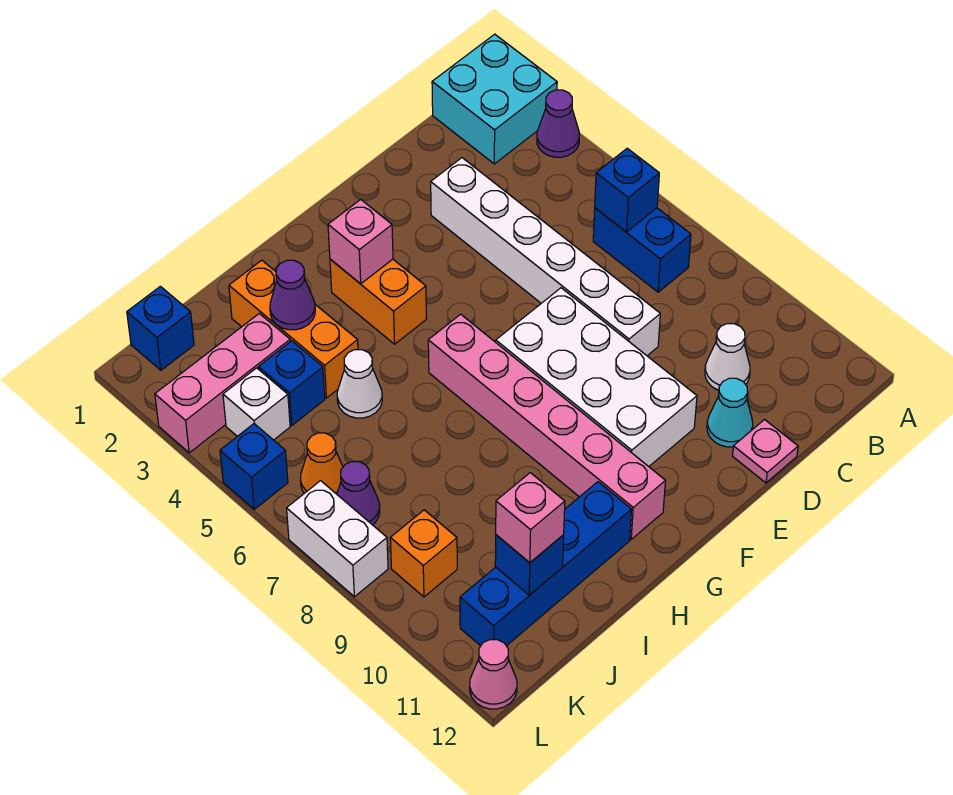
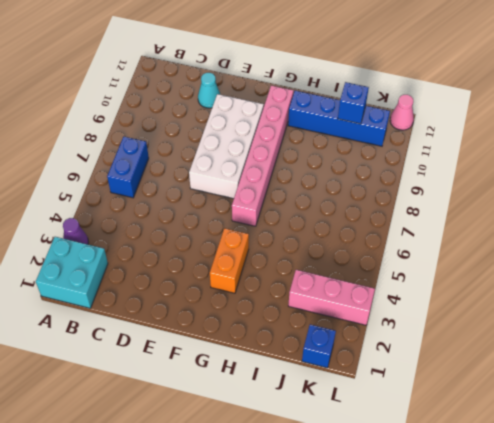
none -> white cone C10 level 1
none -> white brick D3:D8 level 1
none -> pink plate D12 level 1

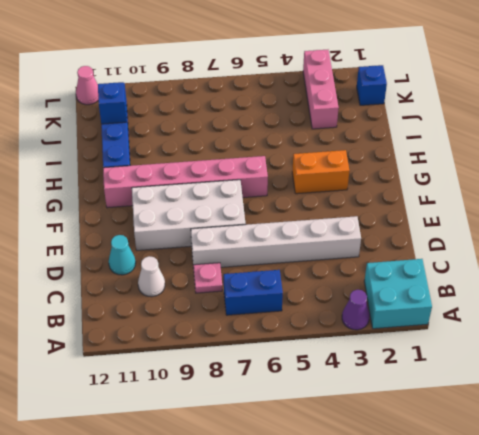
pink plate C8 level 1 -> pink plate D12 level 1
none -> orange brick I2:I4 level 1
none -> white cone I5 level 1
none -> blue brick J4 level 1

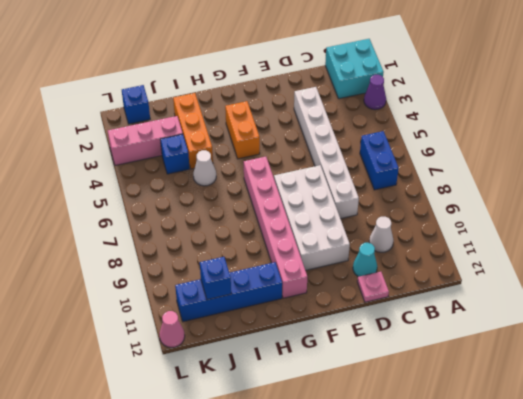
none -> white brick K4 level 1
none -> orange cone K6 level 1
none -> purple cone K7 level 1

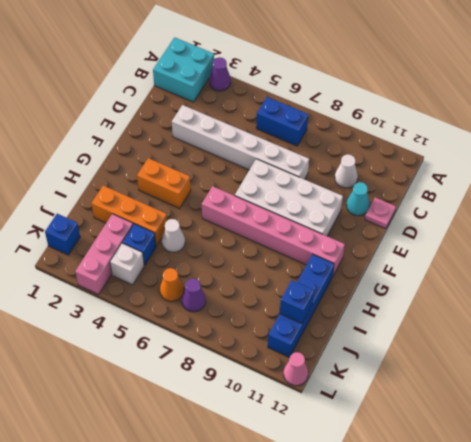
none -> orange brick K9 level 1
none -> blue brick L5 level 1
none -> white brick L7:L8 level 1

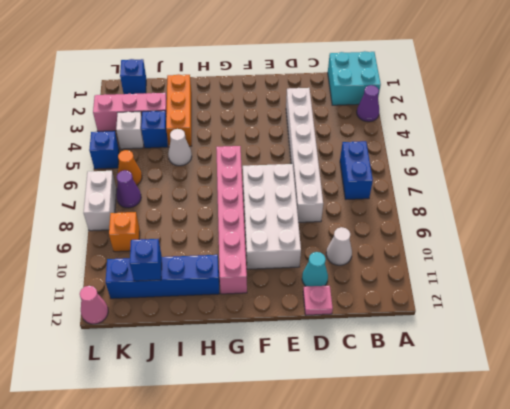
none -> orange brick G3:G4 level 1
none -> blue brick B6 level 2
none -> pink brick G3 level 2

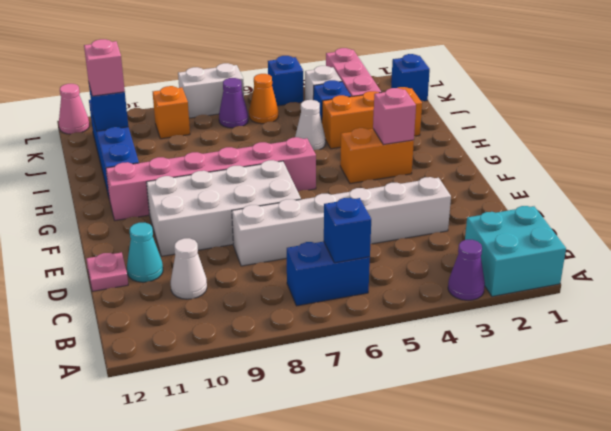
none -> purple cone I3 level 2

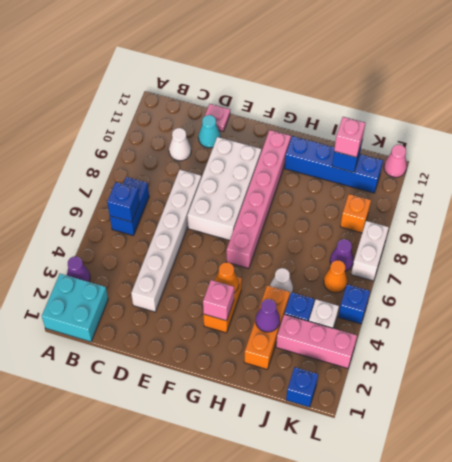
orange cone G4 level 2 -> none

